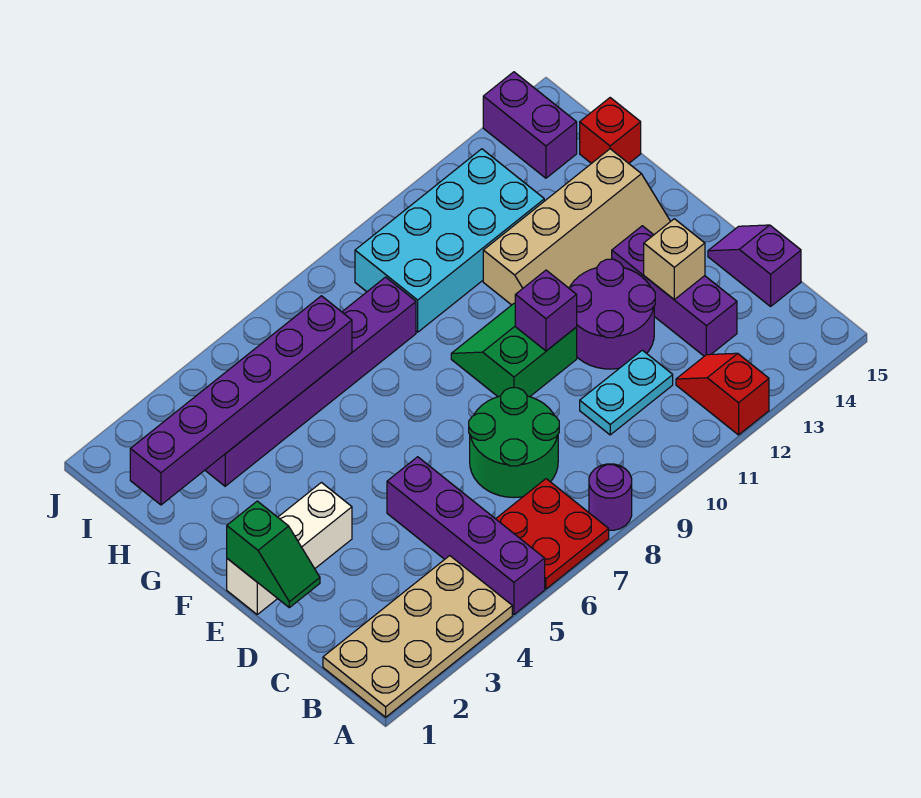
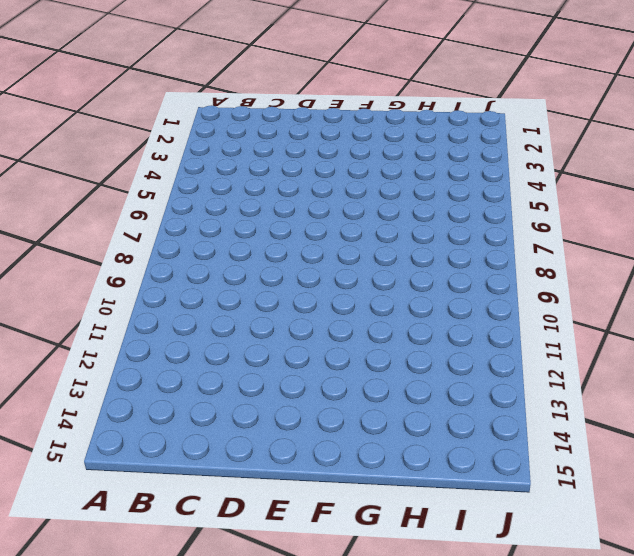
none -> tan plate A1:B4 level 1
none -> purple brick A5:D5 level 1
none -> red plate A6:B7 level 1

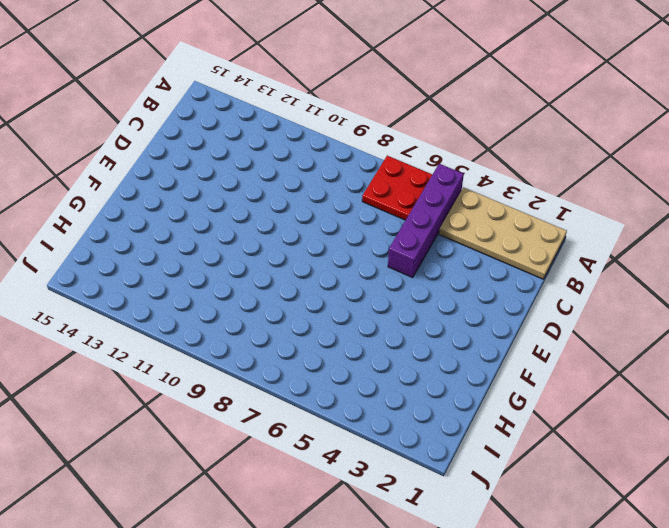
none -> purple round brick A8 level 1
none -> red slope A12:B12 level 1 top A
none -> green round brick C7:D8 level 1

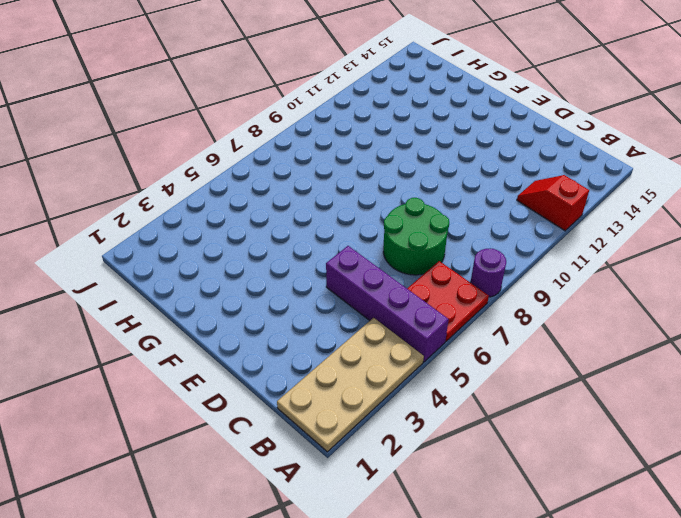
none -> cyan plate C10:C11 level 1
none -> purple brick C13:E13 level 1
none -> purple slope C15:D15 level 1 top C

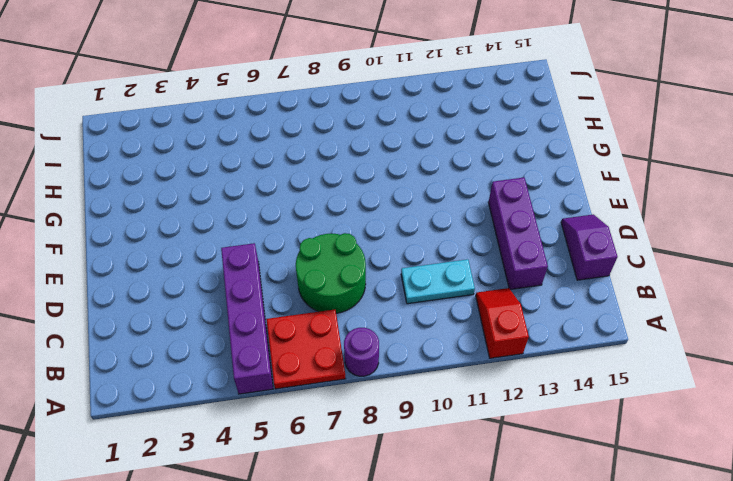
none -> tan plate A1:B4 level 1
none -> purple round brick D11:E12 level 1
none -> white brick E1:E3 level 1

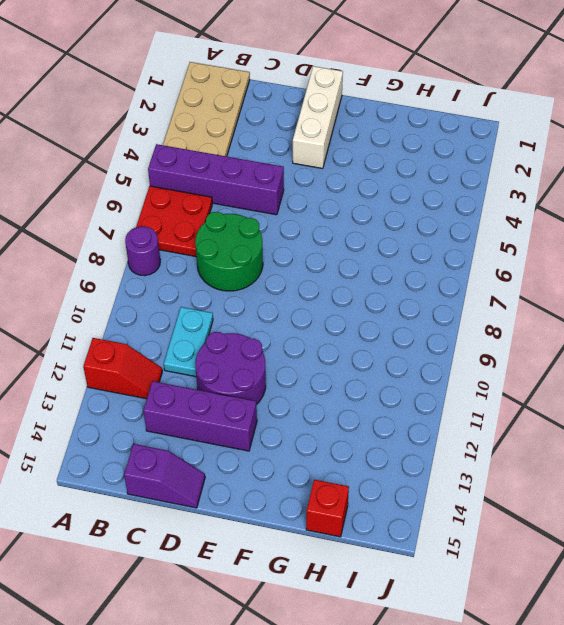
none -> green slope E9:F10 level 1 top E
none -> tan slope F11:G14 level 1 top G
none -> purple brick H3:H8 level 1

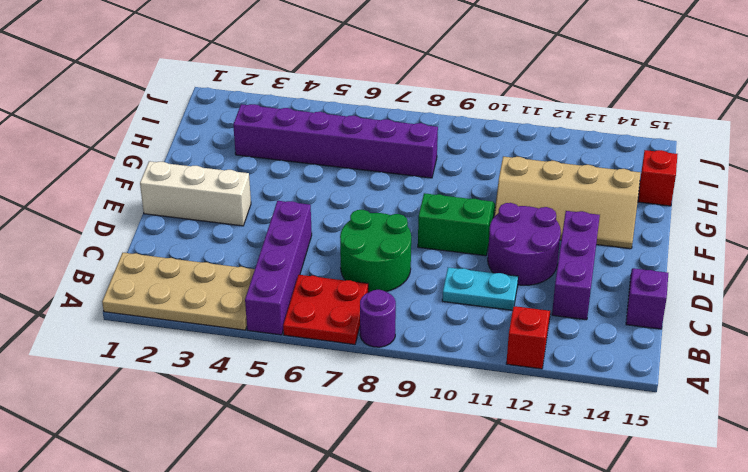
none -> cyan brick H9:I12 level 1
none -> purple brick I14:J14 level 1
none -> green slope D1:E1 level 2 top E

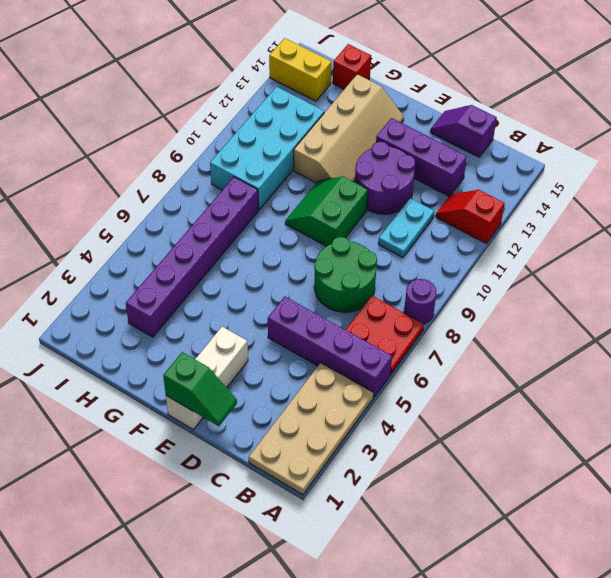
yellow brick I14:J14 level 1 -> purple brick I14:J14 level 1
none -> tan brick D13 level 2
none -> purple brick E10 level 2
none -> purple brick H1:H6 level 2

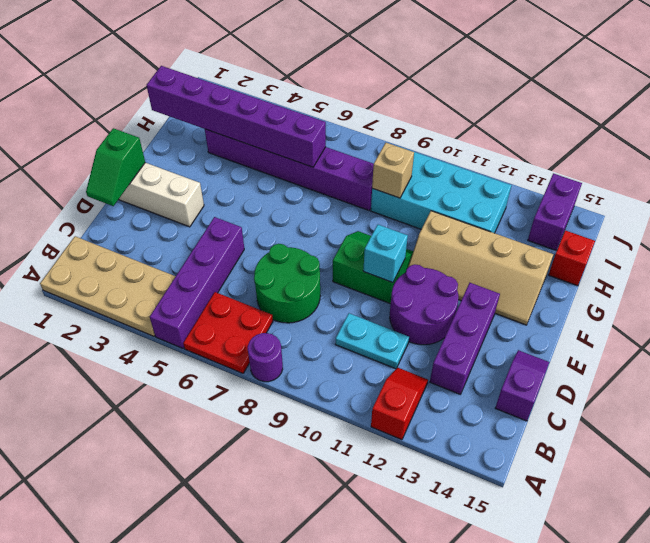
cyan brick E10 level 2 -> purple brick E10 level 2
tan brick H9 level 2 -> tan brick D13 level 2

